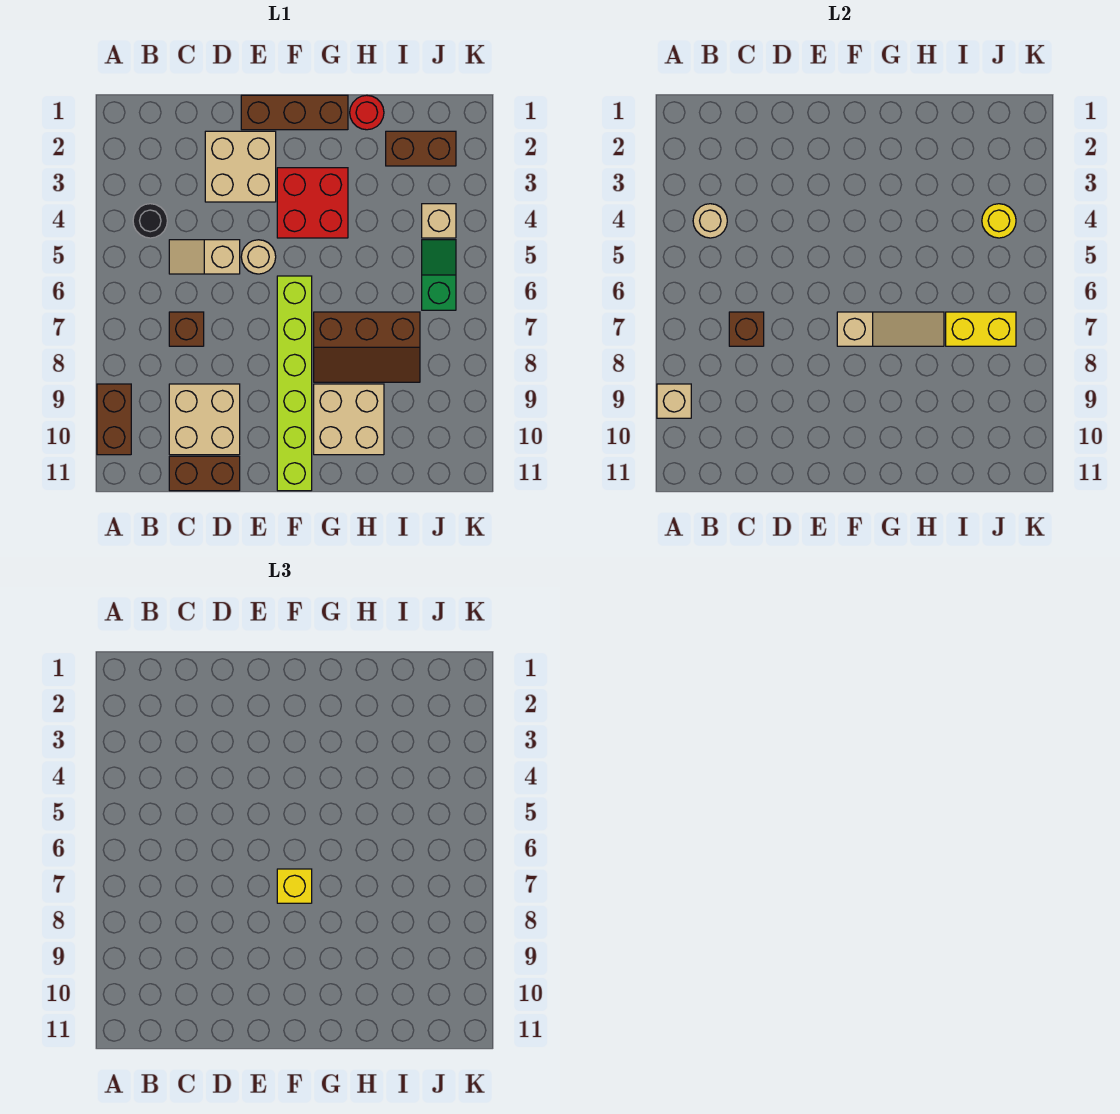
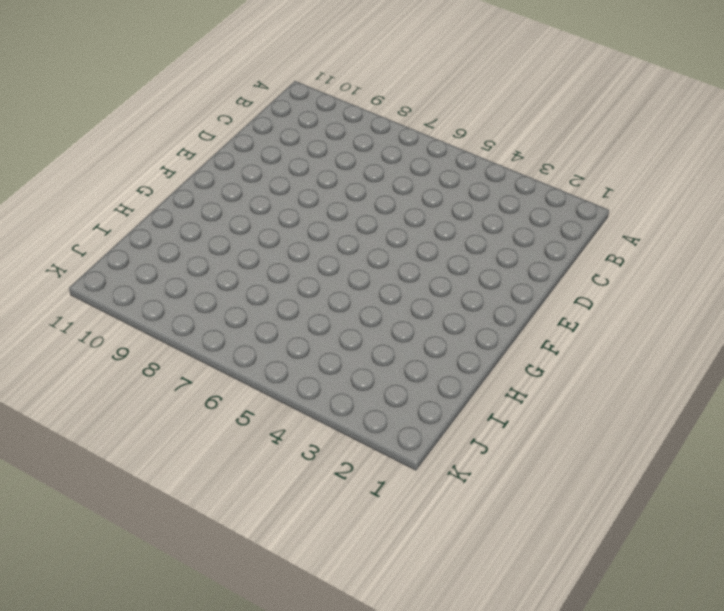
none -> brown brick A9:A10 level 1
none -> black round brick B4 level 1
none -> tan slope C5:D5 level 1 top D

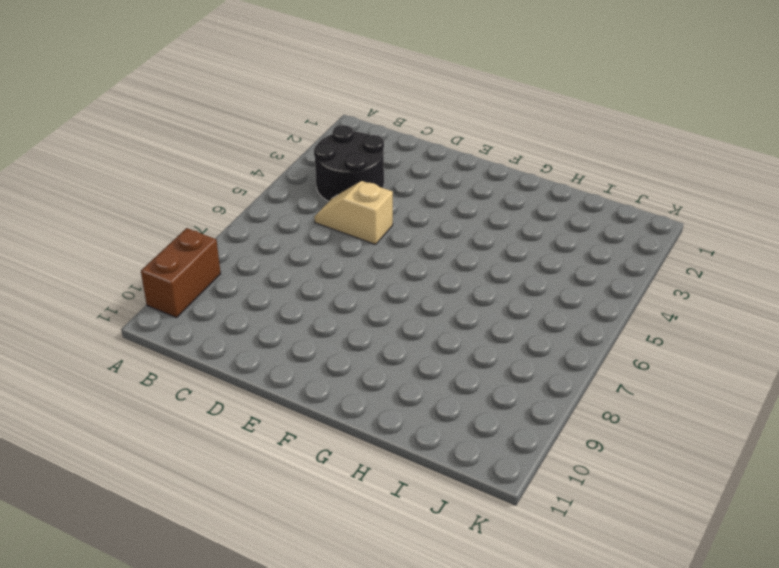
black round brick B3:C4 level 1 -> black round brick B4 level 1
none -> brown brick C7 level 1
none -> tan brick C9:D10 level 1
none -> brown brick C11:D11 level 1

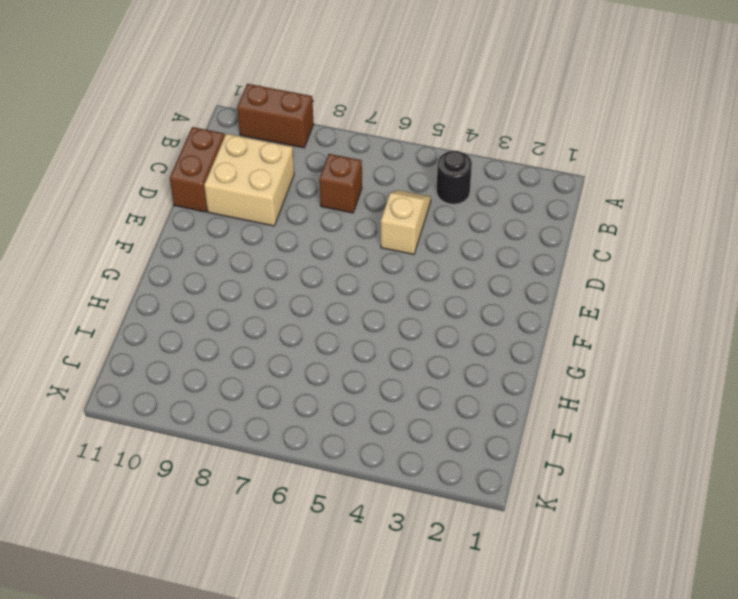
none -> tan brick D2:E3 level 1
none -> brown brick E1:G1 level 1
none -> tan round brick E5 level 1

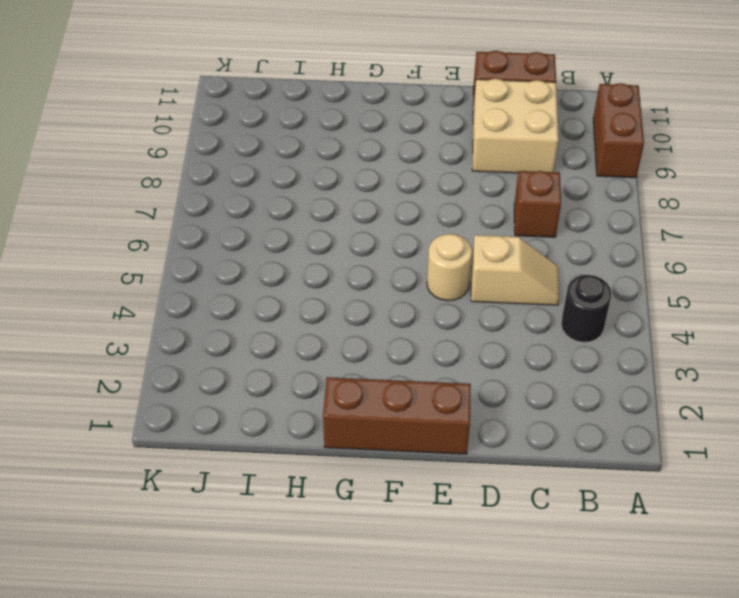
none -> tan brick D2:E3 level 1
none -> red brick F3:G4 level 1
none -> lime brick F6:F11 level 1

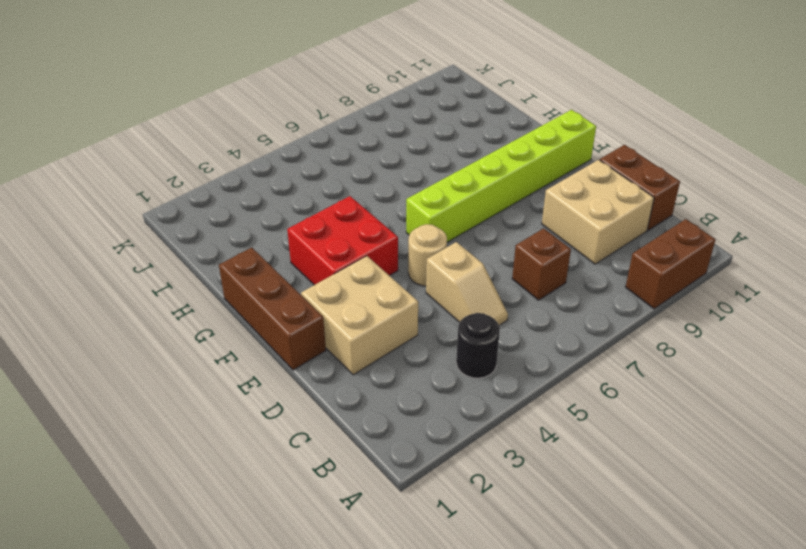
none -> brown slope G7:I8 level 1 top 7
none -> tan brick G9:H10 level 1
none -> red round brick H1 level 1

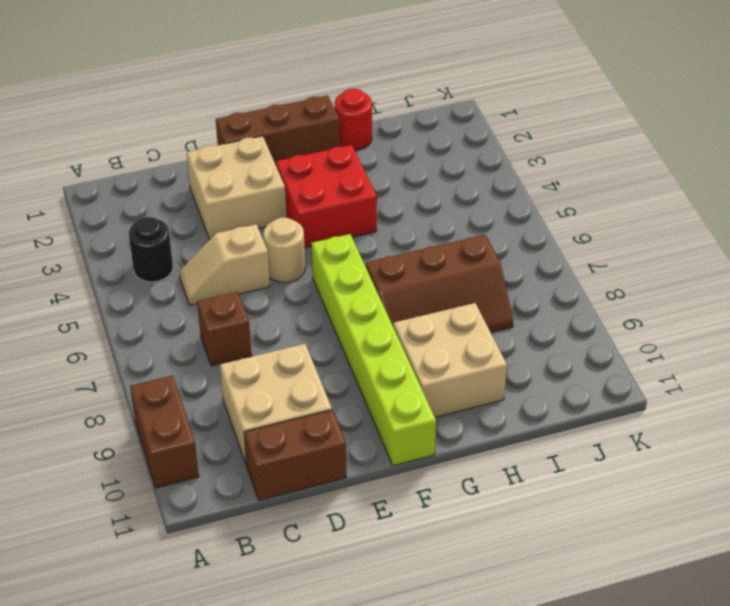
none -> brown brick I2:J2 level 1
none -> tan brick J4 level 1
none -> green slope J5:J6 level 1 top 6

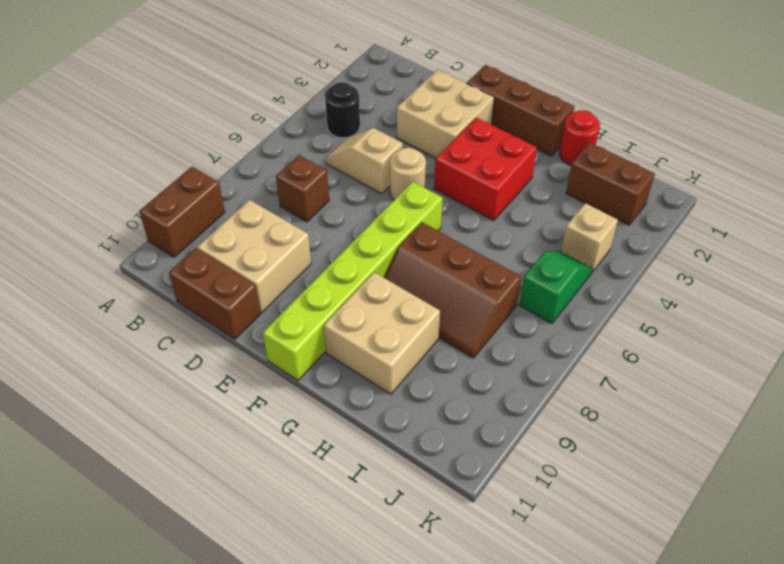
none -> tan brick A9 level 2
none -> tan round brick B4 level 2
none -> brown brick C7 level 2

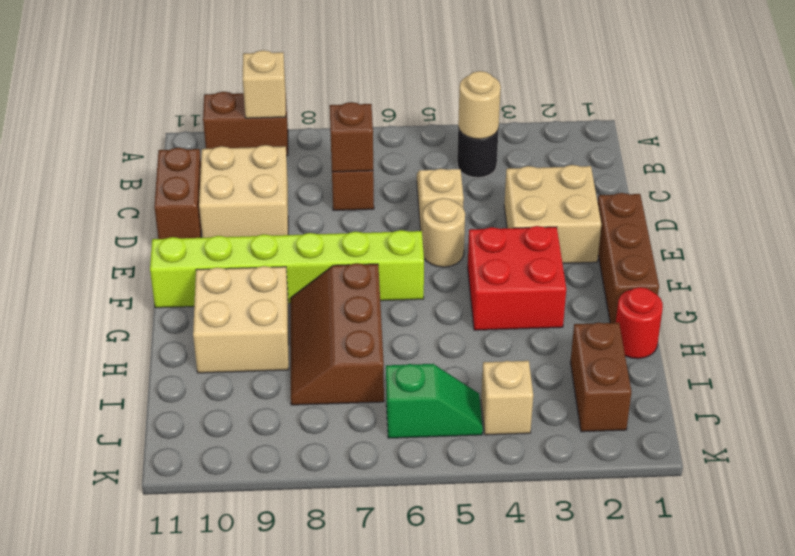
none -> tan slope F7:H7 level 2 top F
none -> yellow brick I7:J7 level 2
none -> yellow round brick J4 level 2

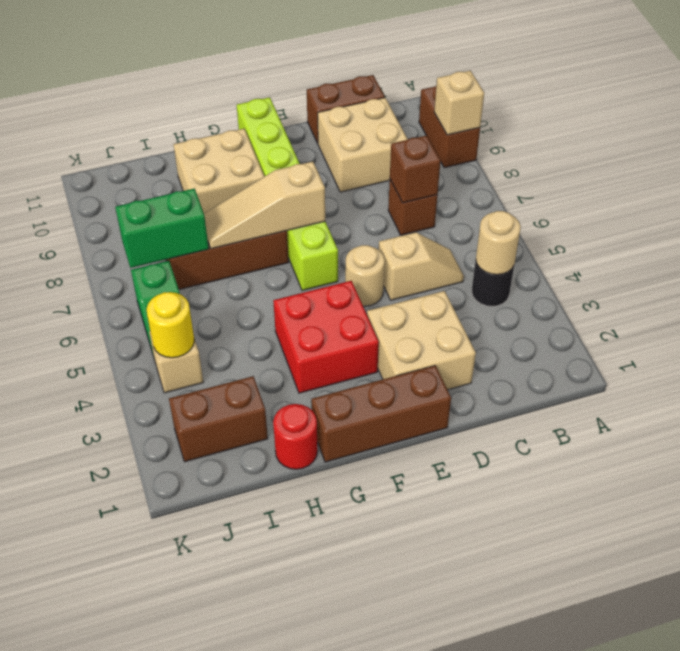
green brick I7:J7 level 2 -> yellow brick I7:J7 level 2
none -> yellow brick F7 level 3

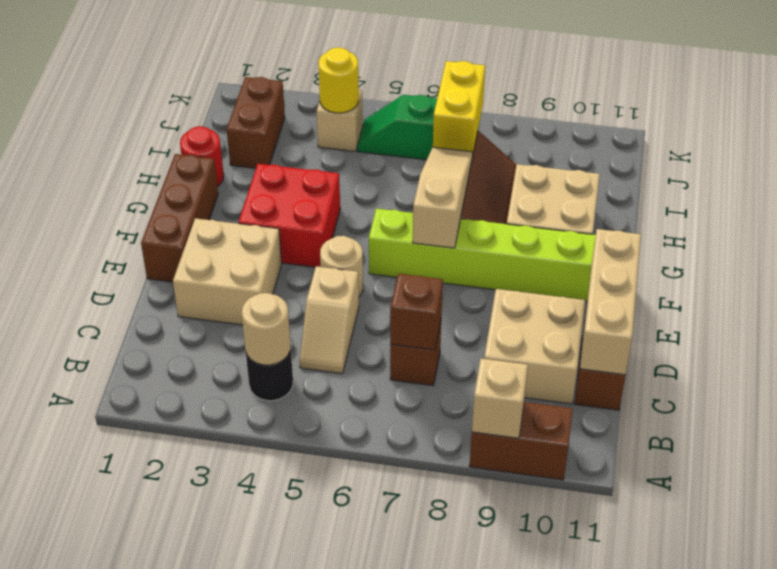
tan brick C11:E11 level 2 -> none
none -> yellow brick F7 level 3

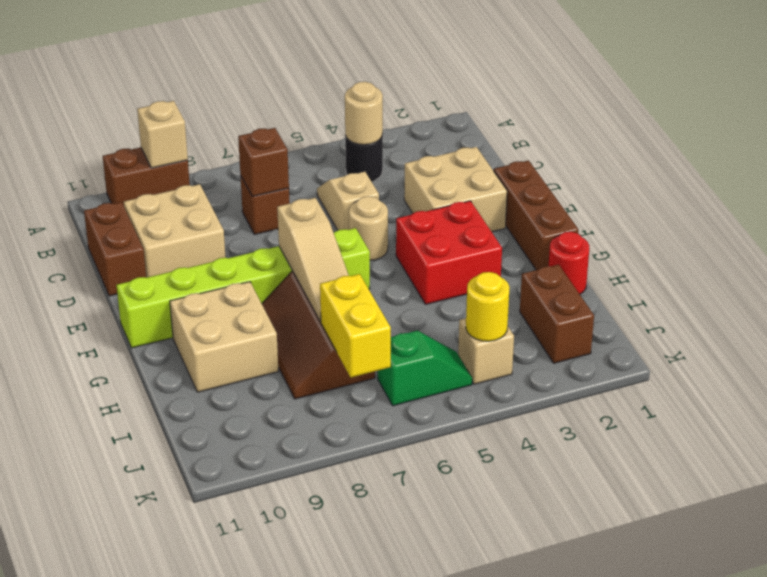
none -> yellow brick F7 level 3

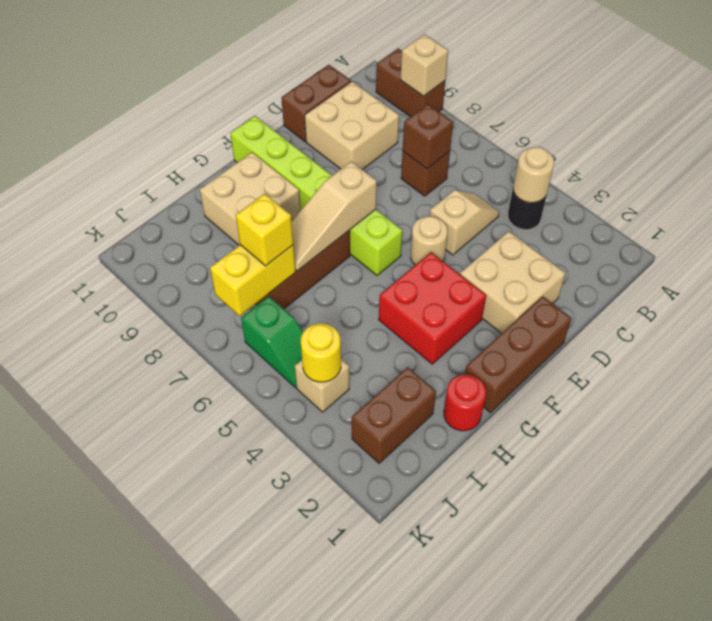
yellow brick I7 level 3 -> yellow brick F7 level 3

